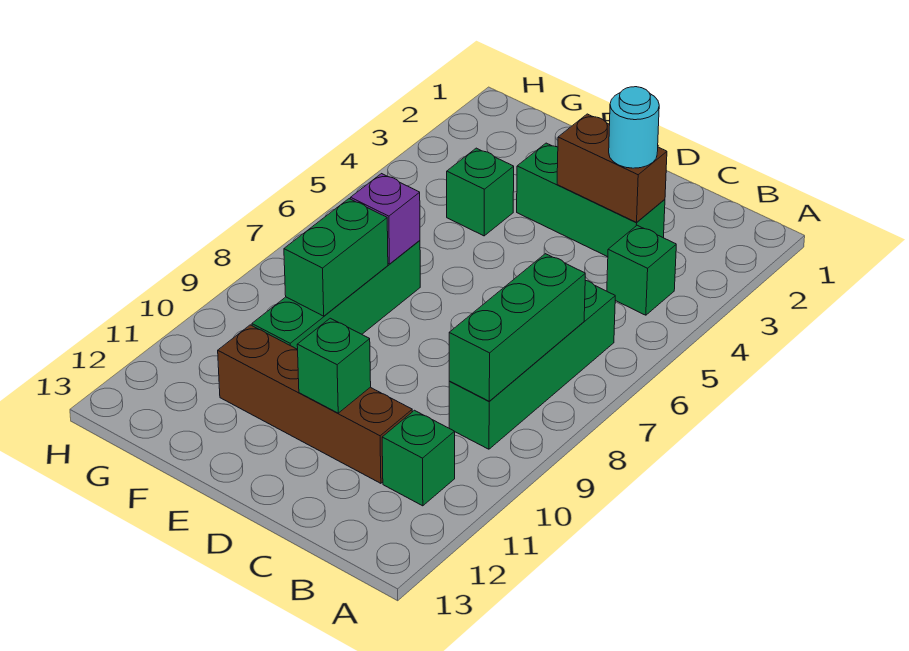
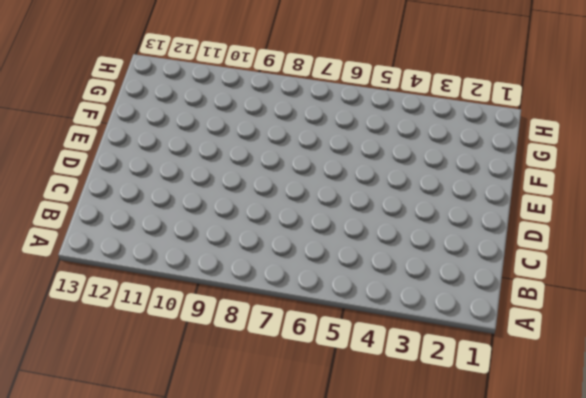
none -> green brick B4 level 1
none -> green brick B6:B9 level 1
none -> green brick B11 level 1

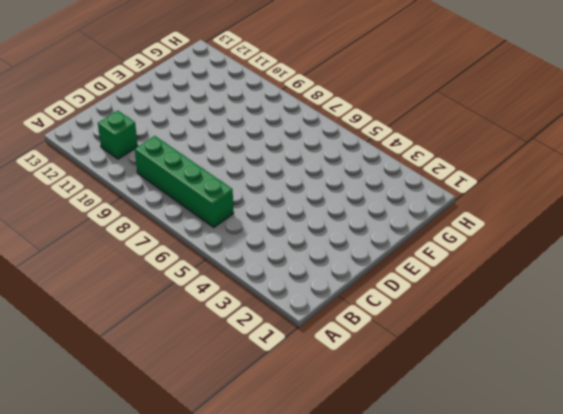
none -> green brick B4 level 1
none -> green brick C3:E3 level 1
none -> brown brick C11:F11 level 1

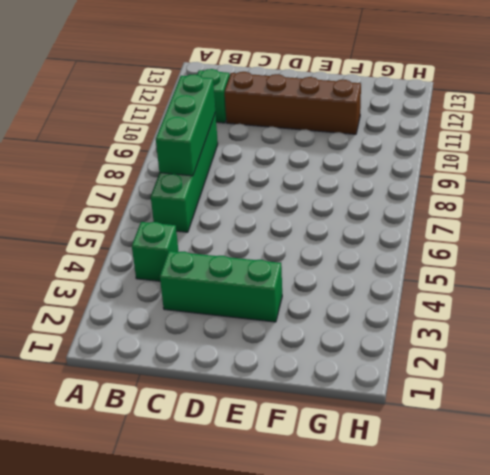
none -> green brick F4 level 1
none -> green brick F7:F10 level 1
none -> brown brick C3:D3 level 2

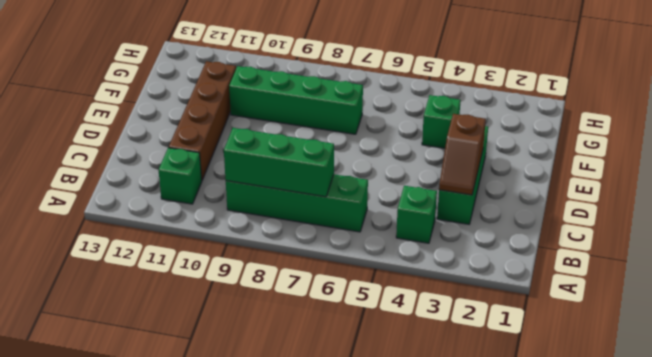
brown slope C3:D3 level 2 top D -> brown brick C3:D3 level 2
none -> green brick D11 level 2
none -> purple brick F7 level 2
none -> green brick F8:F9 level 2

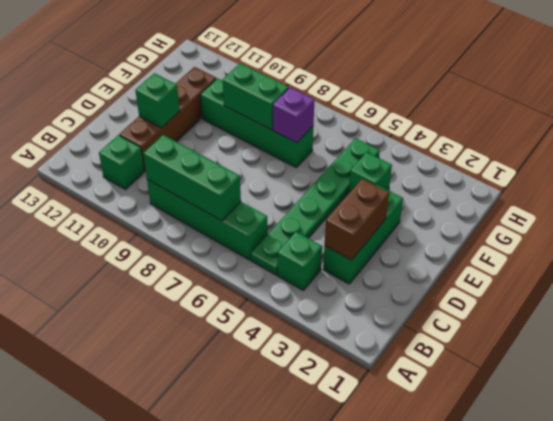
green plate B5:G5 level 1 -> none
none -> cyan round brick C3 level 3

